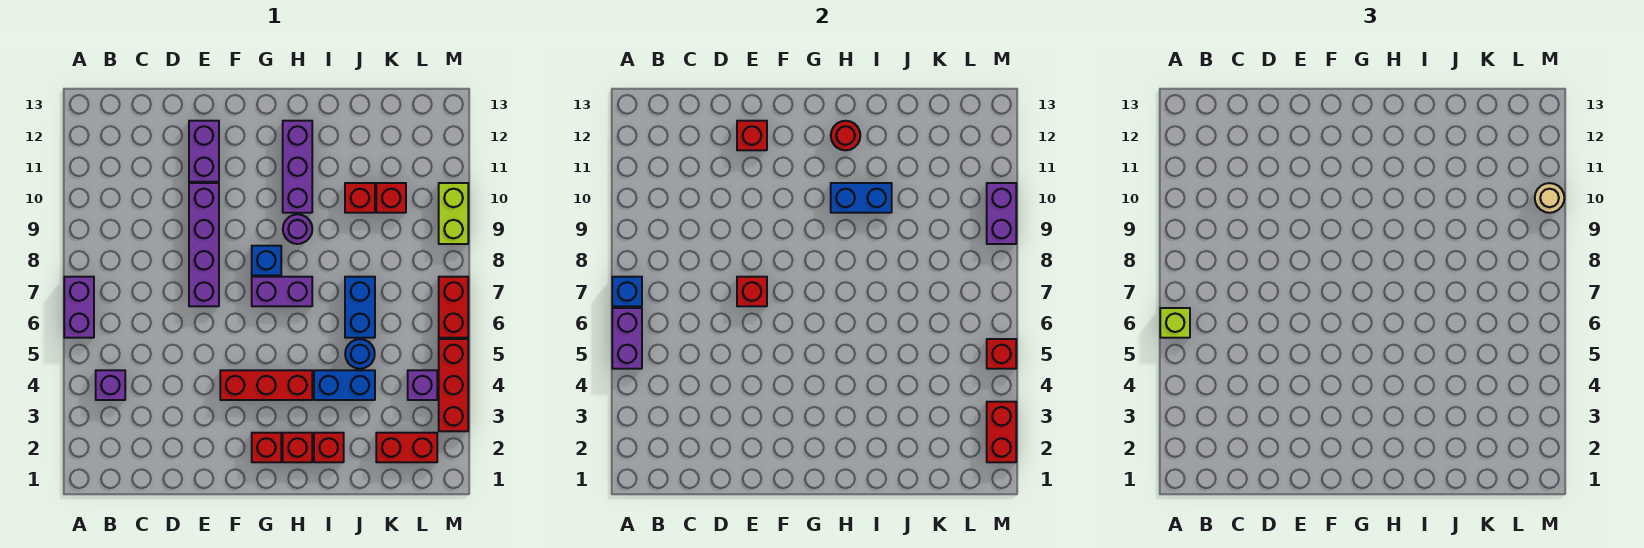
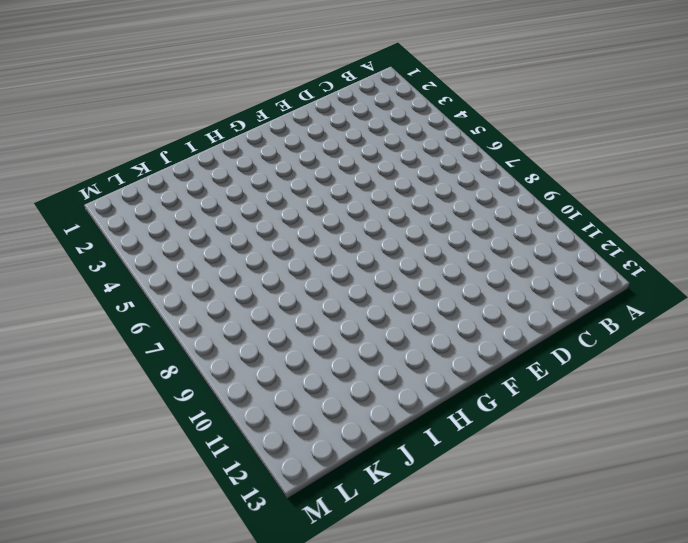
none -> purple brick A6:A7 level 1
none -> purple brick B4 level 1
none -> purple brick E7:E10 level 1
none -> purple brick E11:E12 level 1

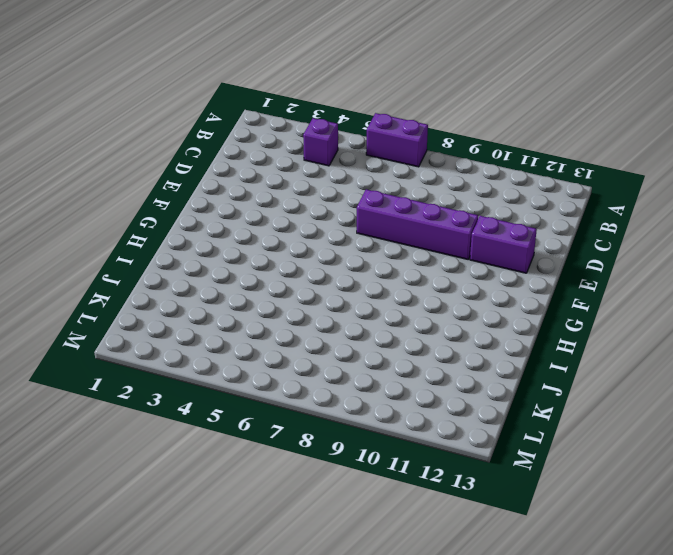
none -> red brick F4:H4 level 1
none -> red brick G2 level 1
none -> purple brick G7:H7 level 1
none -> blue brick G8 level 1

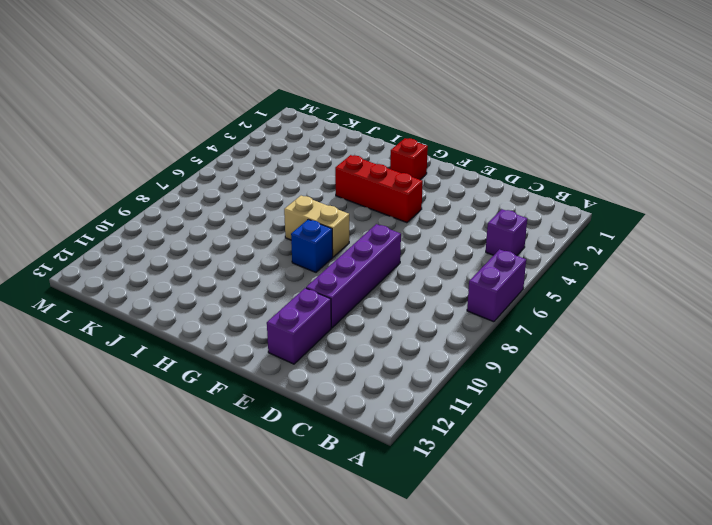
tan brick G7:H7 level 1 -> purple brick G7:H7 level 1
none -> red brick H2 level 1
none -> purple round brick H9 level 1
none -> purple brick H10:H12 level 1
none -> red brick I2 level 1

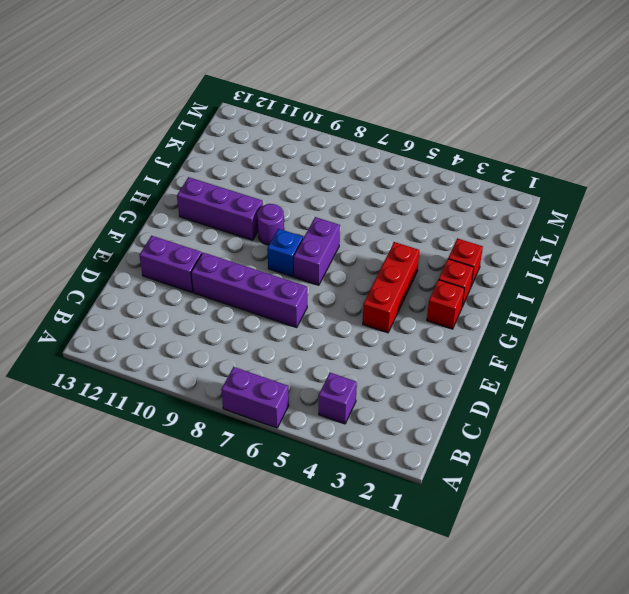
none -> blue brick I4:J4 level 1
none -> blue round brick J5 level 1
none -> blue brick J6:J7 level 1
none -> red brick J10 level 1

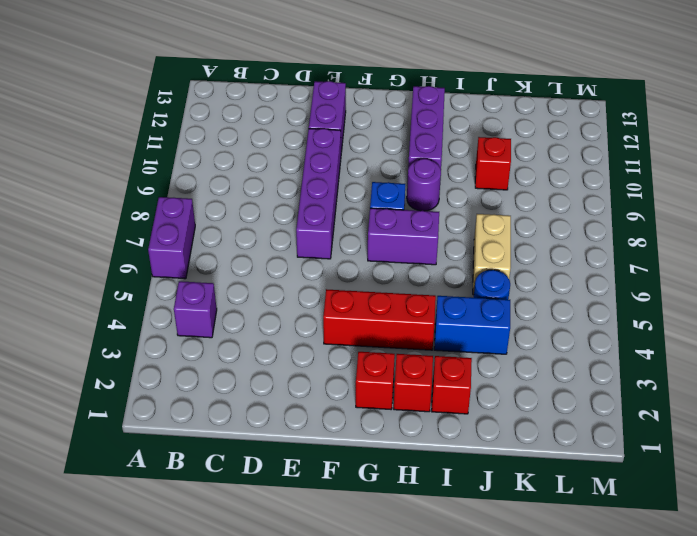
tan brick J6:J7 level 1 -> blue brick J6:J7 level 1
none -> red brick K2:L2 level 1
none -> red brick K10 level 1
none -> purple brick L4 level 1
none -> red brick M3:M5 level 1

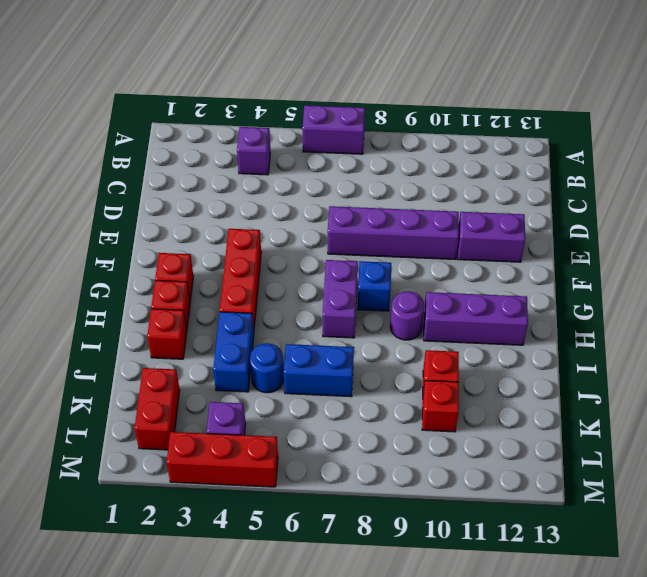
none -> red brick M6:M7 level 1
none -> lime brick M9:M10 level 1
none -> purple brick A5:A6 level 2
none -> blue brick A7 level 2

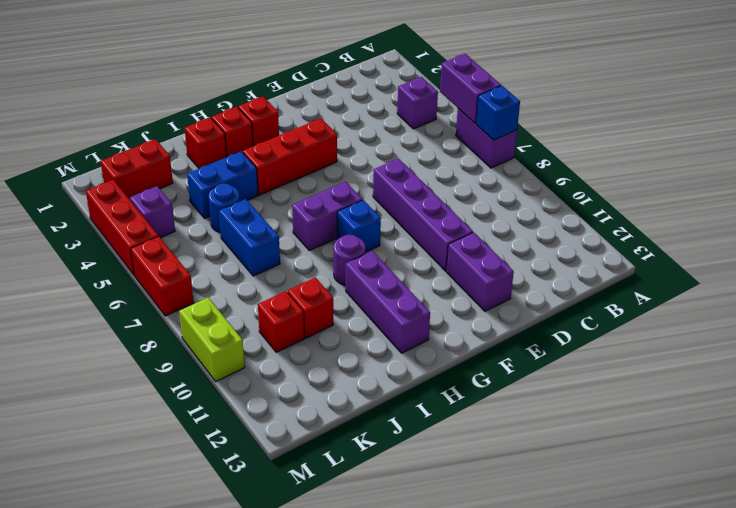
none -> red brick E7 level 2
none -> red brick E12 level 2
none -> blue brick H10:I10 level 2
none -> red round brick H12 level 2

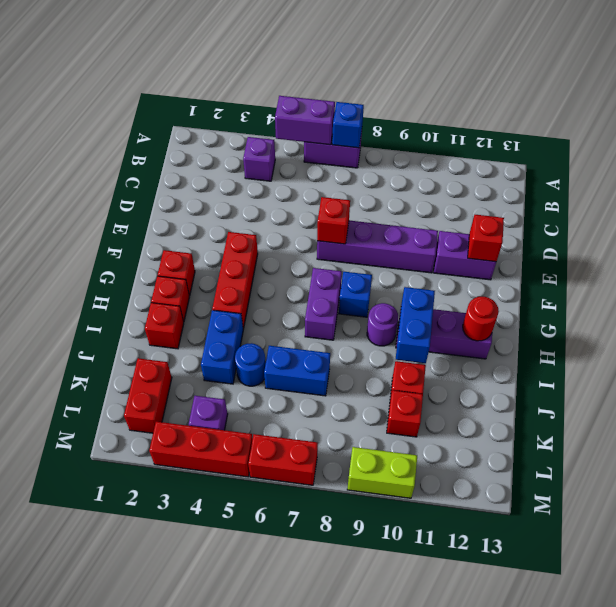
none -> red brick M2:M3 level 2
none -> red brick M5 level 2
none -> purple brick M9:M10 level 2
none -> lime brick A6 level 3

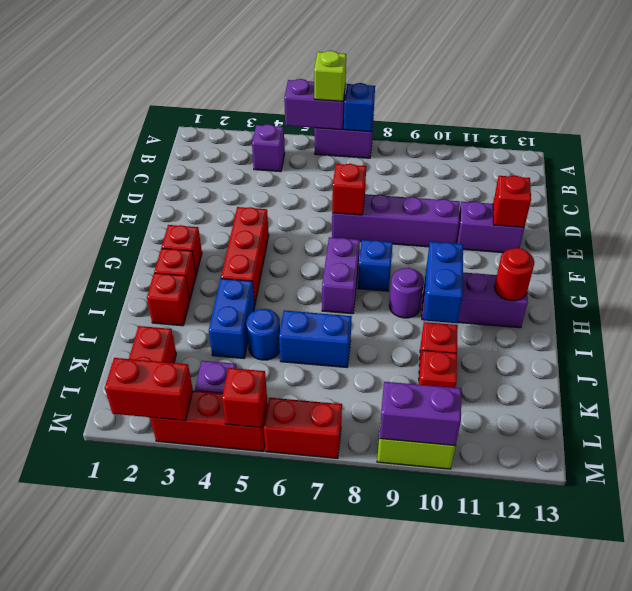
none -> tan round brick M10 level 3

